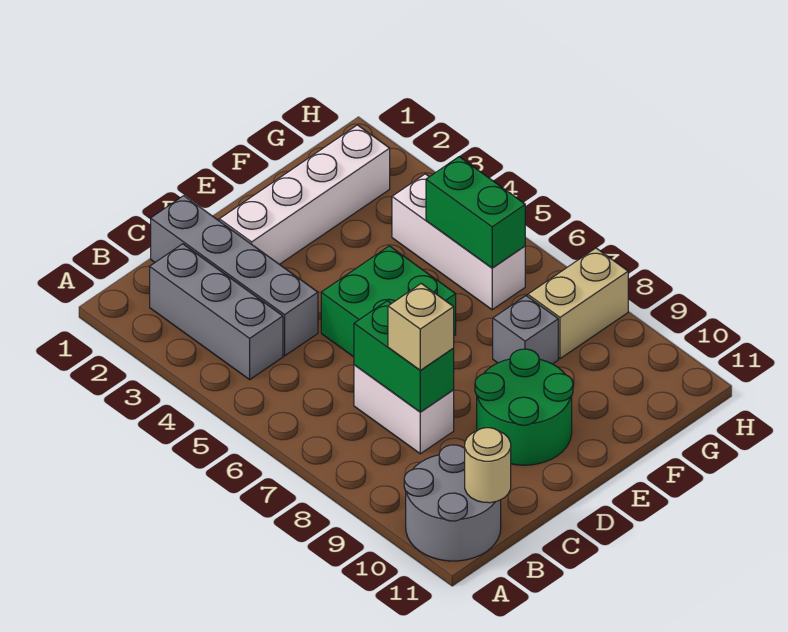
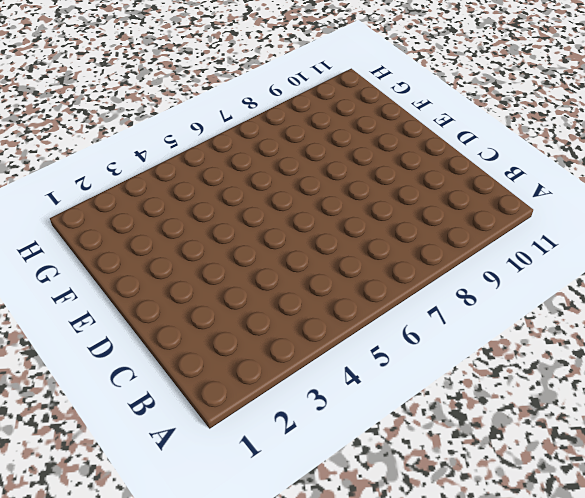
none -> grey round brick A10:B11 level 1
none -> grey brick B2:B4 level 1
none -> grey brick C1:C4 level 1

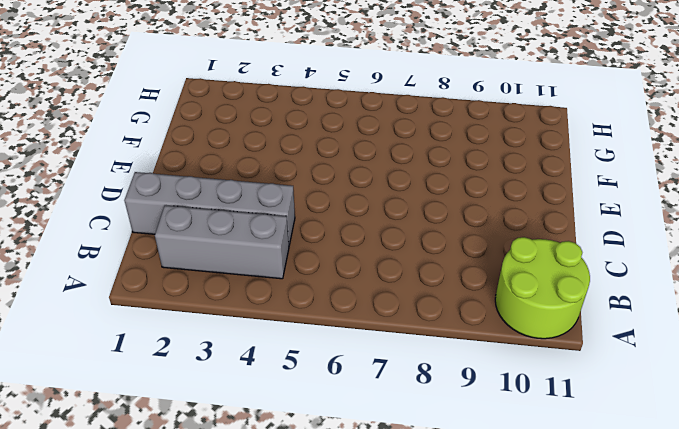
lime round brick A10:B11 level 1 -> grey round brick A10:B11 level 1
none -> white brick C7:C8 level 1
none -> white brick D2:G2 level 1
none -> green brick D5:E6 level 1

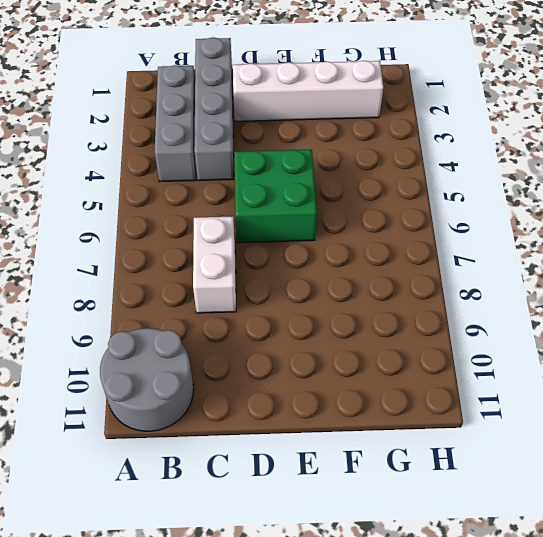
none -> green round brick D9:E10 level 1
none -> grey brick F8 level 1
none -> white brick G4:G6 level 1

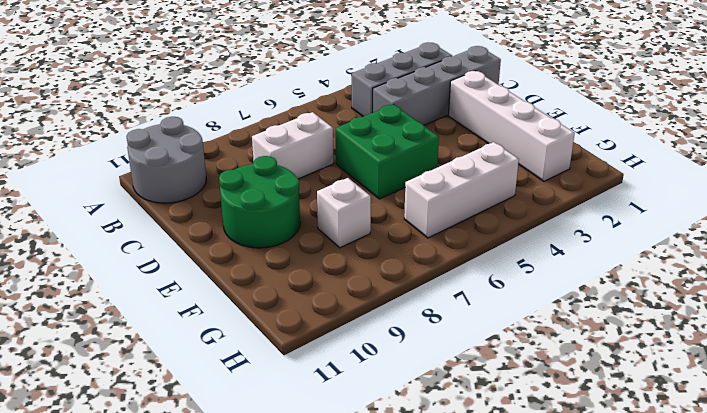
white brick F8 level 1 -> grey brick F8 level 1
none -> tan brick G8:H8 level 1
none -> tan round brick B11 level 2
none -> green brick C7:C8 level 2

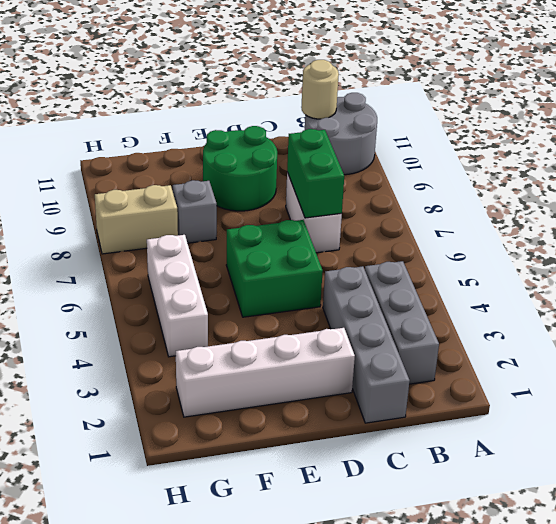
none -> green brick G5:G6 level 2
none -> tan brick C8 level 3

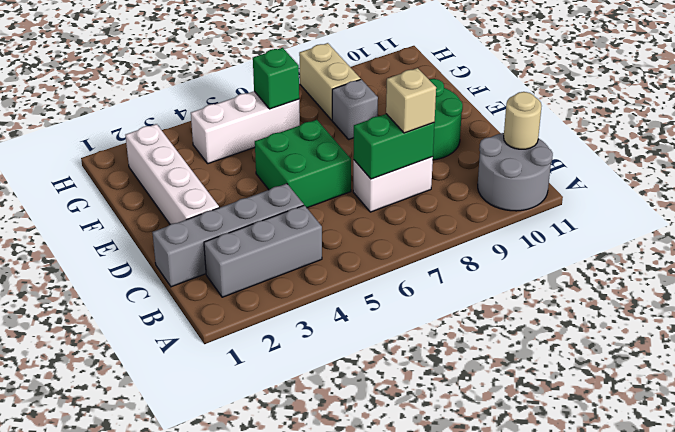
green brick G6 level 2 -> green brick G5:G6 level 2

